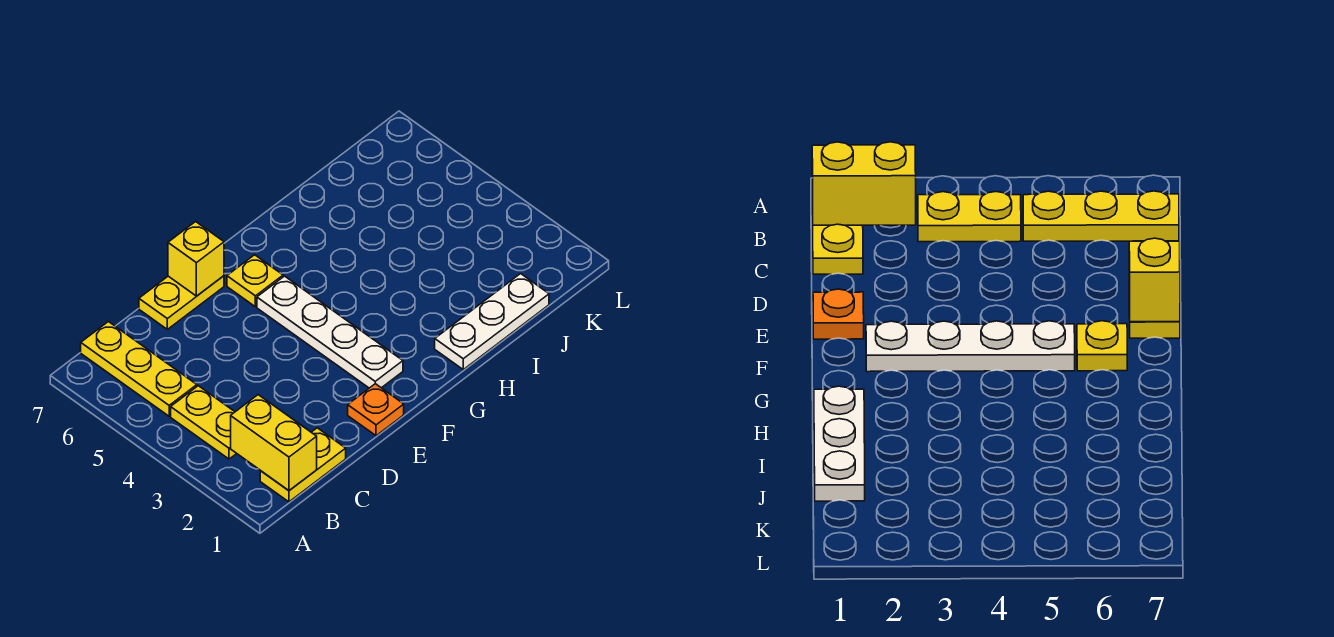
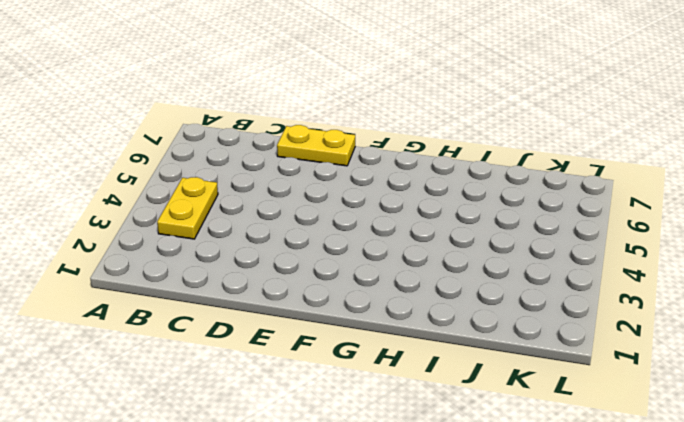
none -> yellow plate B1:C1 level 1
none -> yellow plate B5:B7 level 1

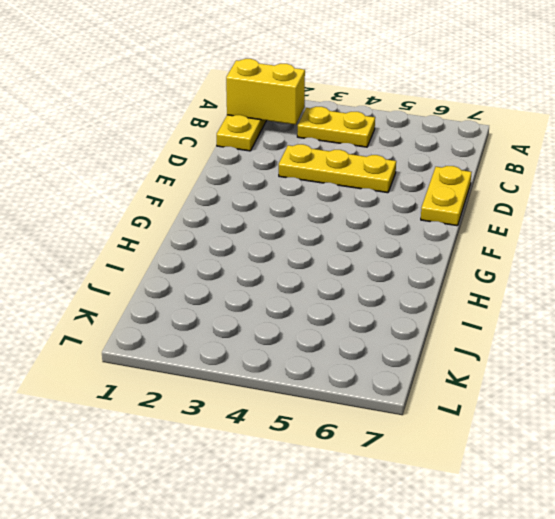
yellow plate D3:D5 level 1 -> yellow plate B5:B7 level 1
none -> orange plate E1 level 1
none -> white plate F2:F5 level 1

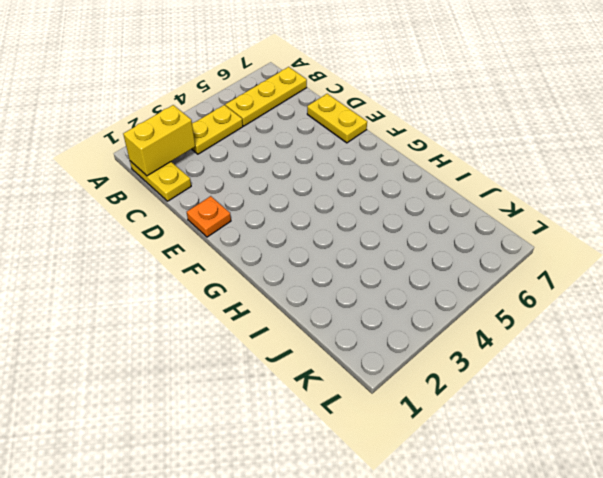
none -> white plate F2:F5 level 1
none -> yellow plate F6 level 1

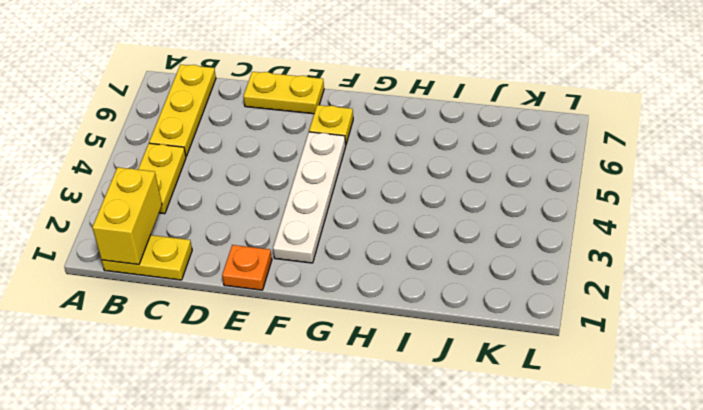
none -> white plate H1:J1 level 1
none -> yellow brick E7 level 2

